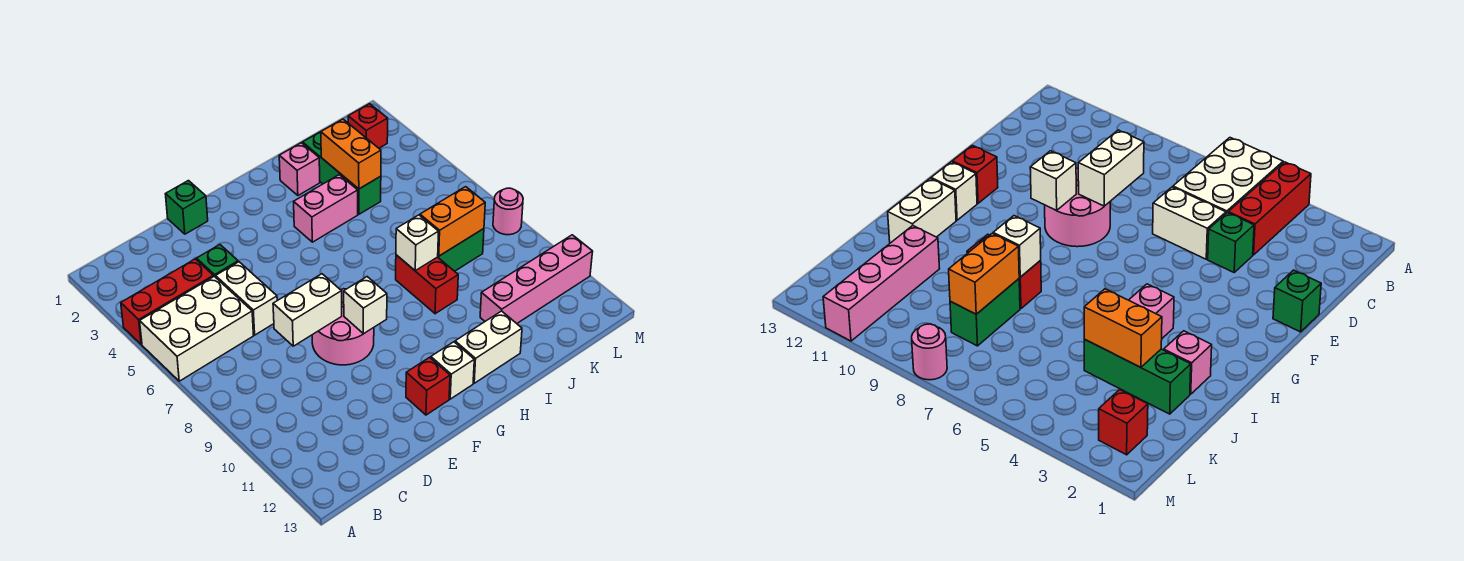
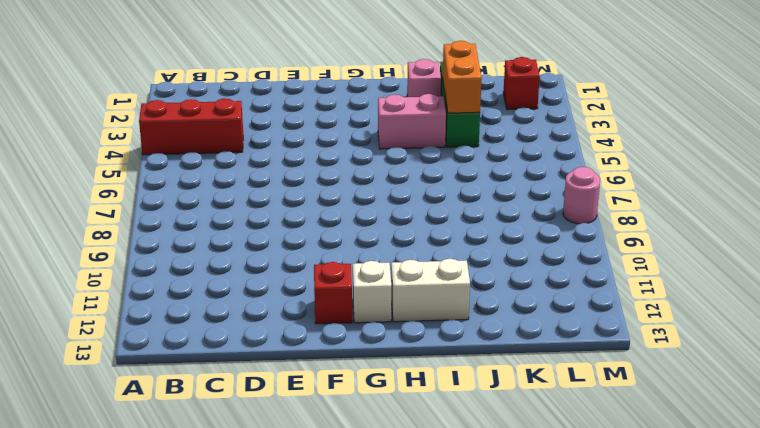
none -> white brick A5:C6 level 1
none -> green brick D4 level 1
none -> white brick D5:D6 level 1

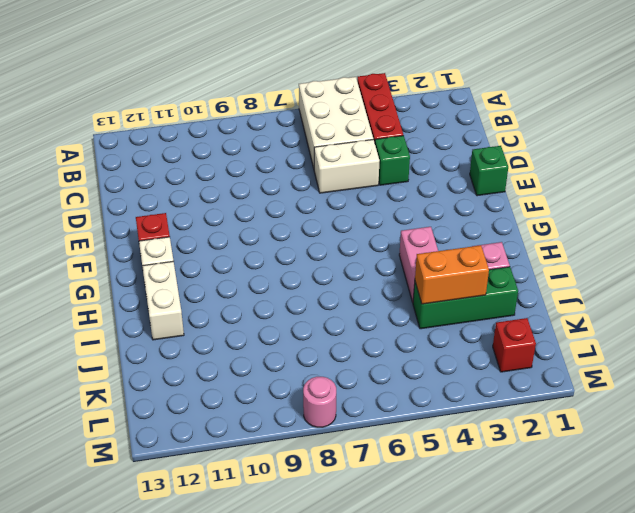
none -> pink round brick E8:F9 level 1
none -> red brick I8:I9 level 1
none -> green brick J8:K8 level 1

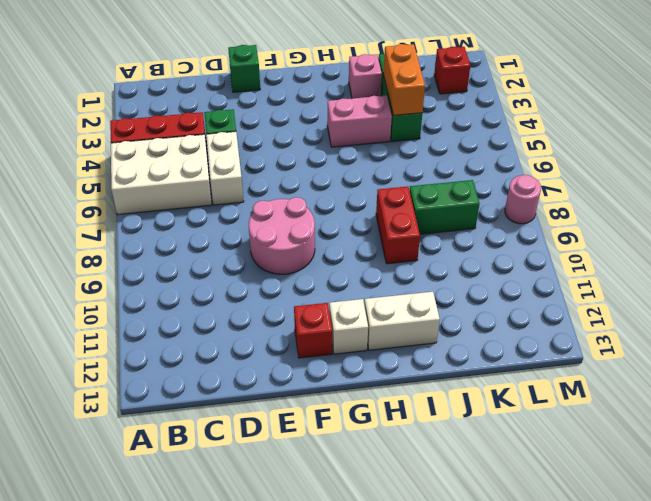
none -> pink brick J11:M11 level 1
none -> white brick D8:E8 level 2
none -> white brick F9 level 2

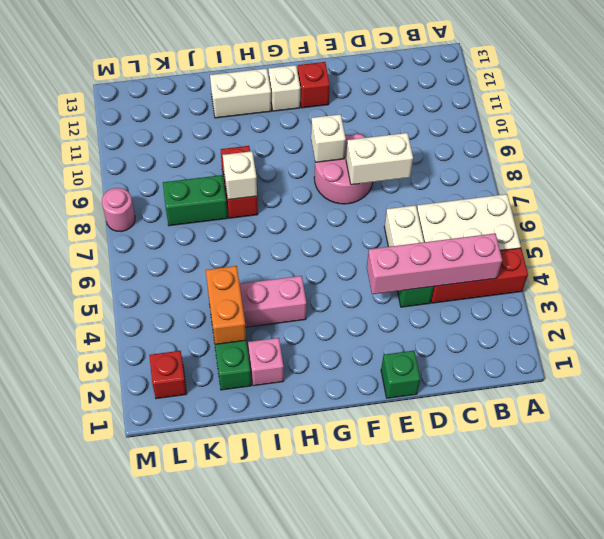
pink brick B4:E4 level 2 -> pink brick J11:M11 level 1
none -> orange brick J8:K8 level 2

